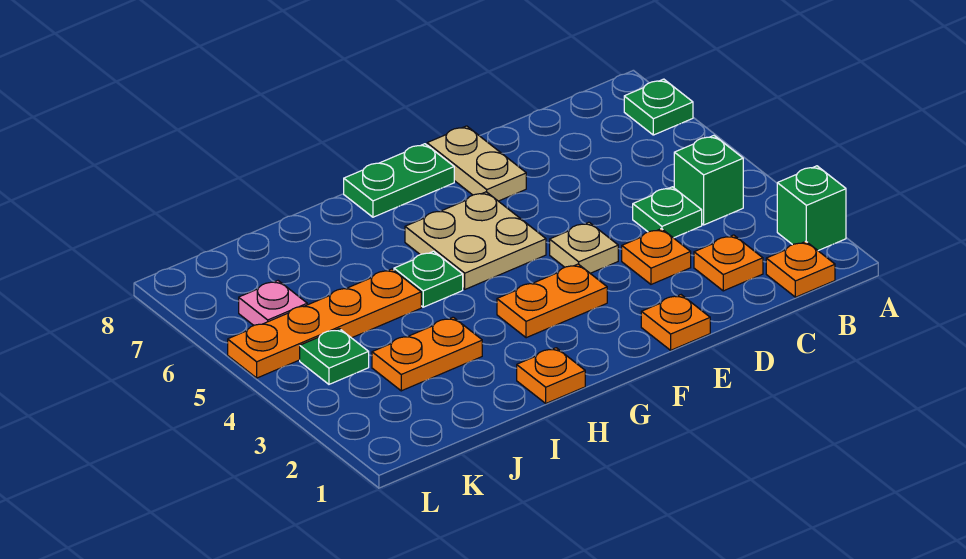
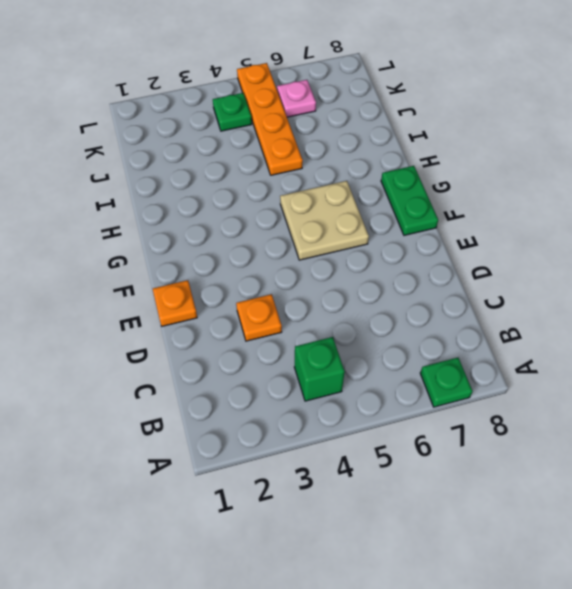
none -> green brick A2 level 1
none -> orange plate B1 level 1
none -> orange plate C2 level 1

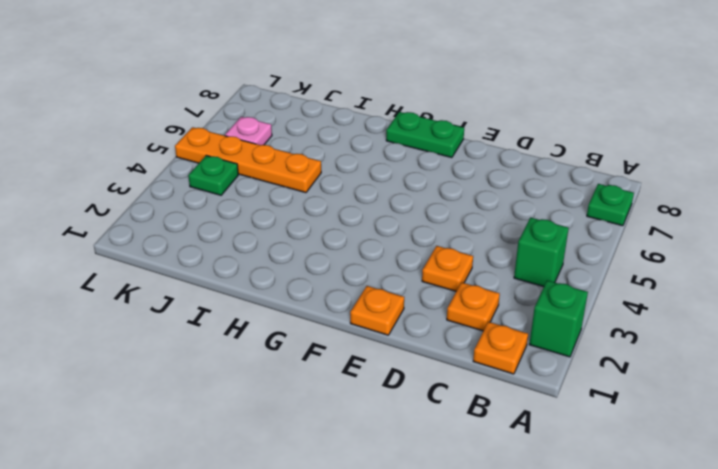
none -> green plate C4 level 1
none -> tan plate E4 level 1
none -> tan plate E7:E8 level 1

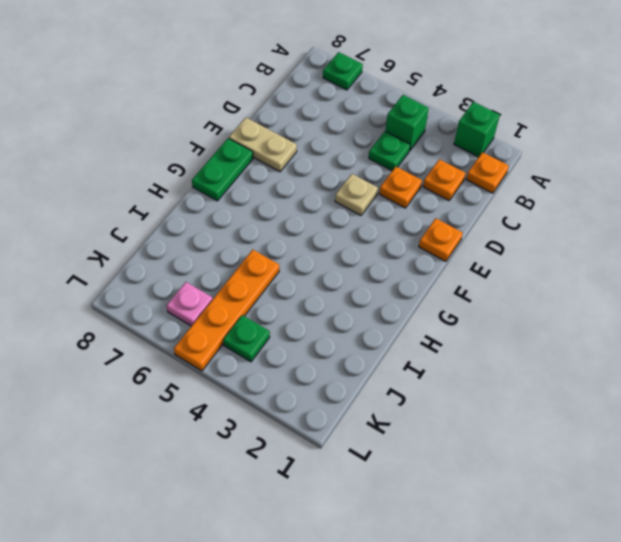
none -> orange plate F3:G3 level 1
none -> tan plate F5:G6 level 1
none -> orange plate H1 level 1

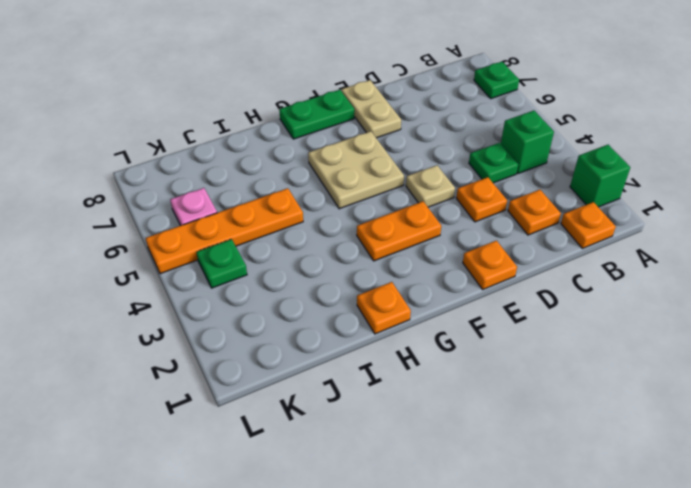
none -> green plate H5 level 1
none -> orange plate I3:J3 level 1

